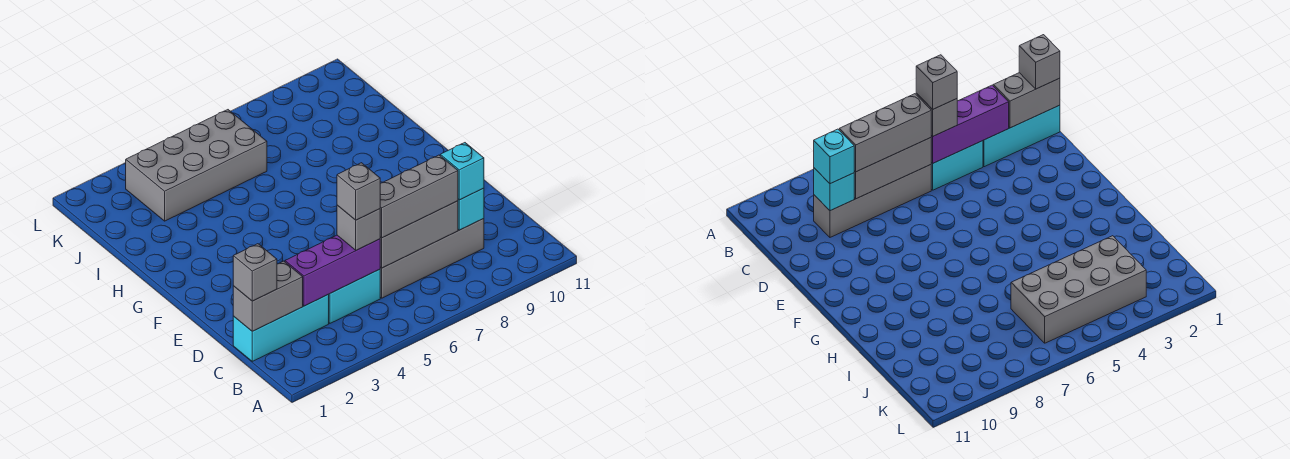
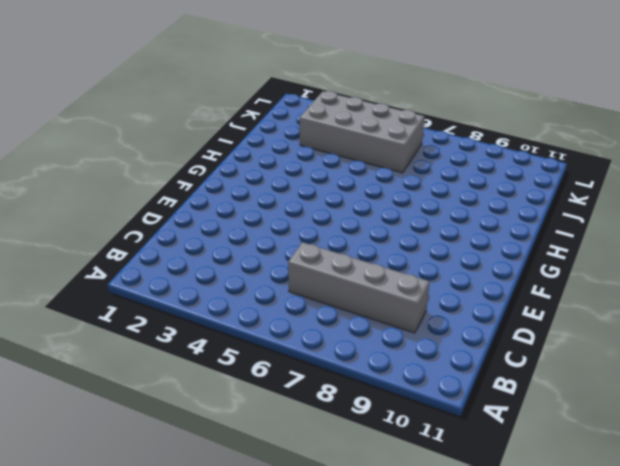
none -> cyan brick C1:C3 level 1
none -> cyan brick C4:C5 level 1
none -> grey brick C1:C2 level 2

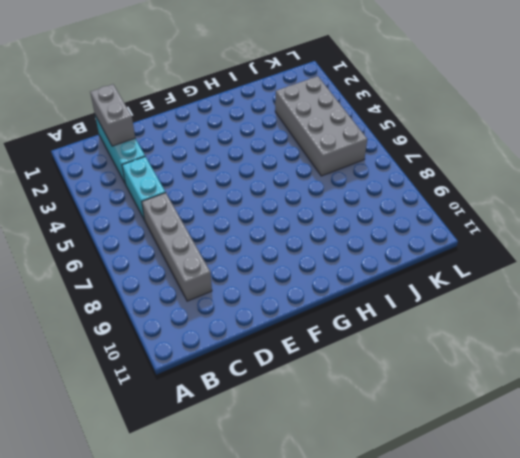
none -> purple brick C3:C5 level 2
none -> grey brick C6:C8 level 2
none -> cyan brick C9 level 2

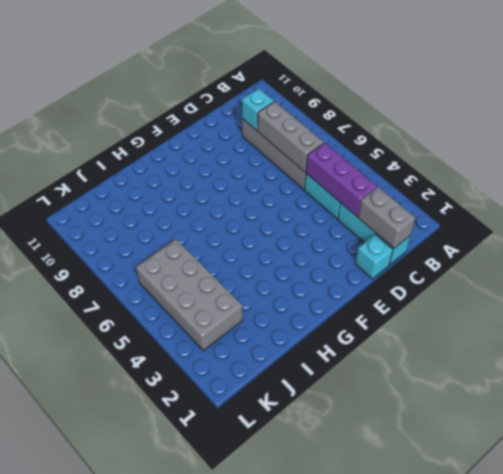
cyan brick D1 level 1 -> cyan brick C9 level 3
none -> grey brick C1 level 3
none -> grey brick C5 level 3
none -> grey brick C6:C8 level 3

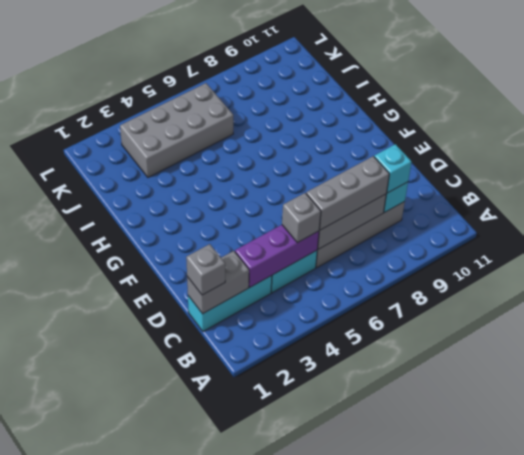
none -> grey brick C5 level 4

